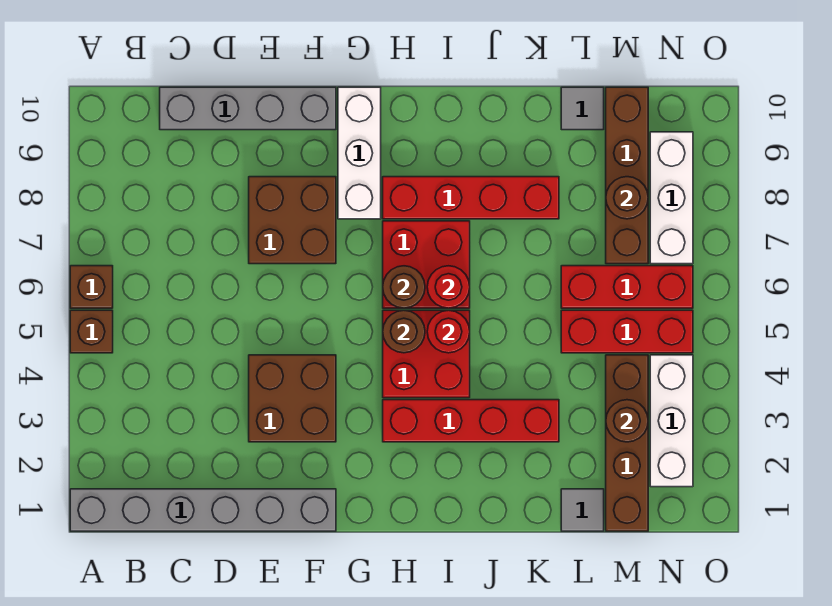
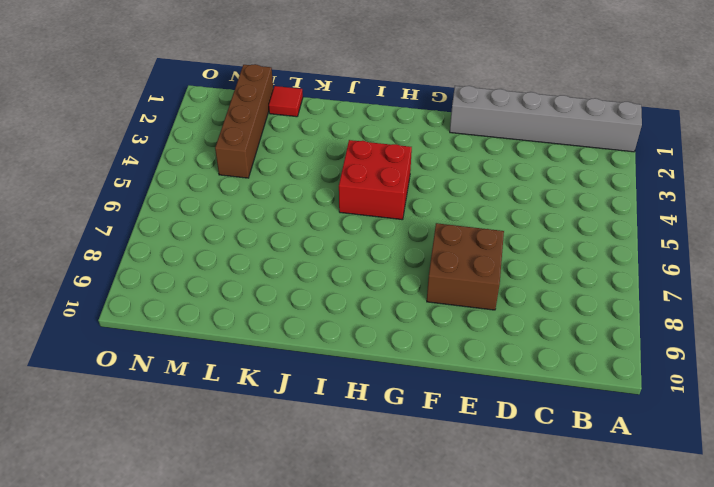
red tile L1 level 1 -> grey tile L1 level 1
none -> brown brick A5 level 1
none -> brown brick A6 level 1
none -> grey brick C10:F10 level 1

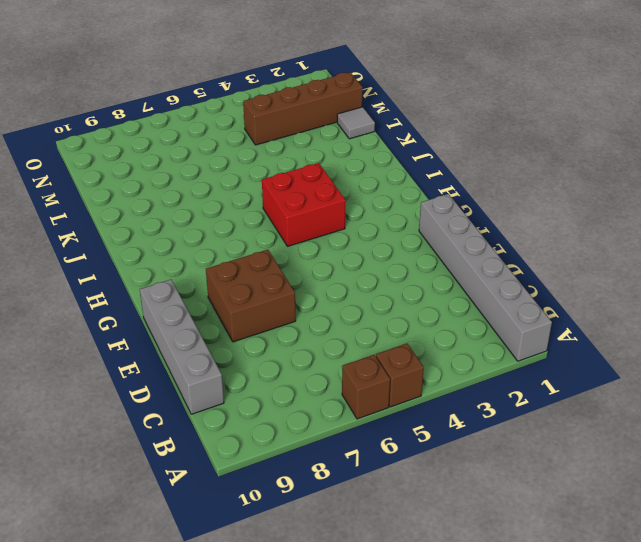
none -> brown brick E3:F4 level 1
none -> white brick G8:G10 level 1
none -> red brick H3:K3 level 1

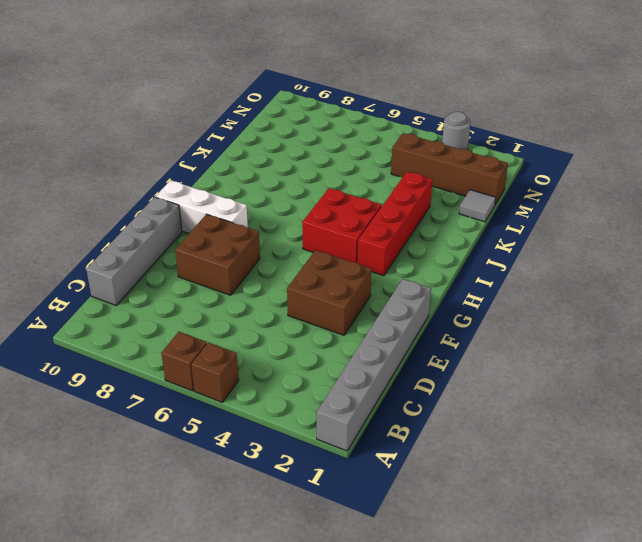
grey round brick O3 level 1 -> none
none -> red brick H6:I7 level 1
none -> red brick H8:K8 level 1
none -> red brick L5:N5 level 1

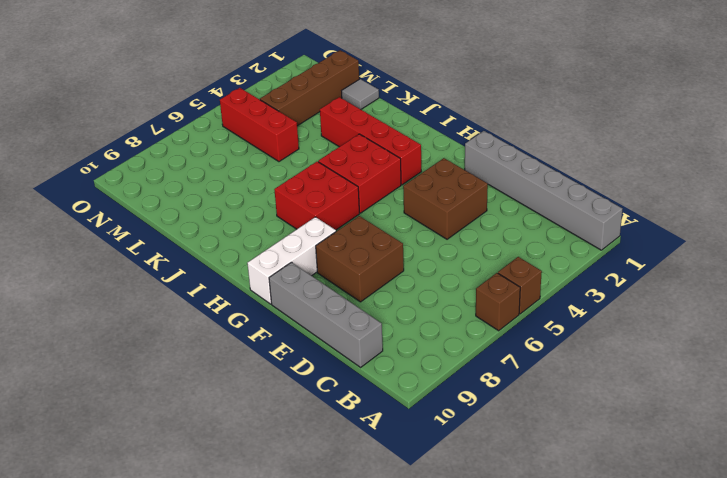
none -> red brick H8:K8 level 1
none -> red brick L6:N6 level 1
none -> grey tile L10 level 1

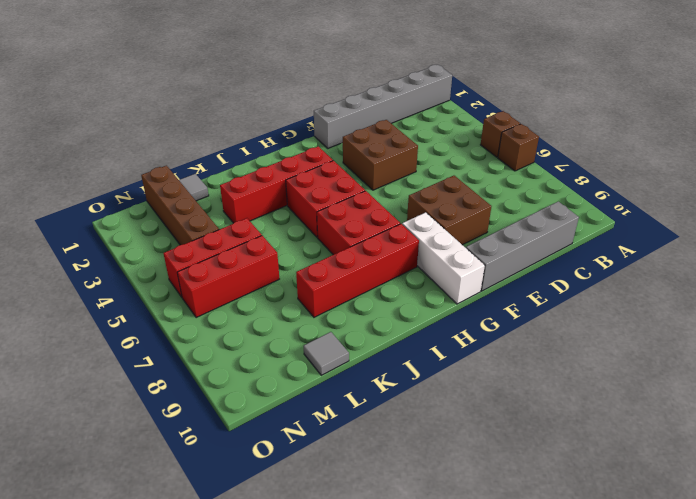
none -> brown brick M7:M10 level 1
none -> white brick N2:N4 level 1
none -> white brick N7:N9 level 1

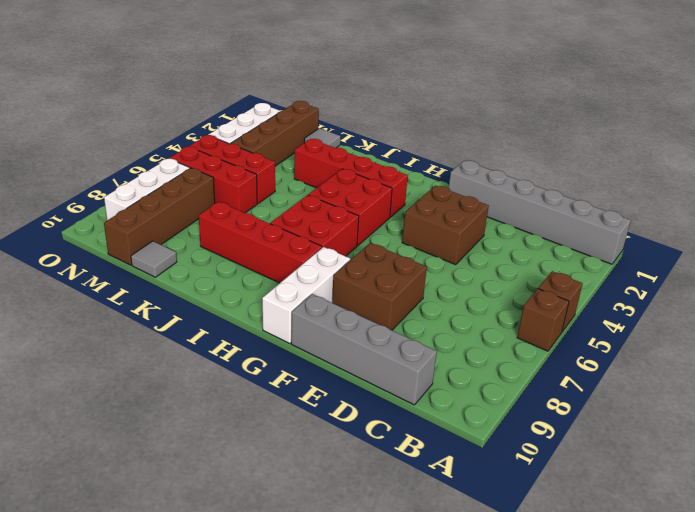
none -> brown round brick H5 level 2
none -> brown round brick H6 level 2
none -> red round brick I5 level 2

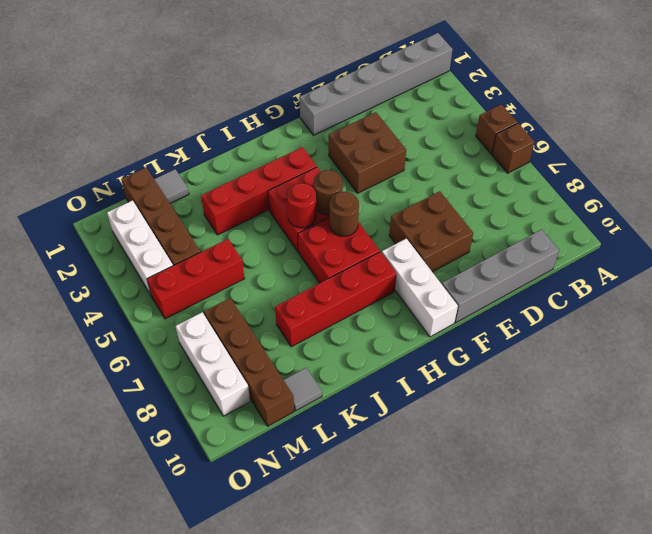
none -> red brick L6:N6 level 1
none -> red round brick I6 level 2
none -> brown round brick M3 level 2

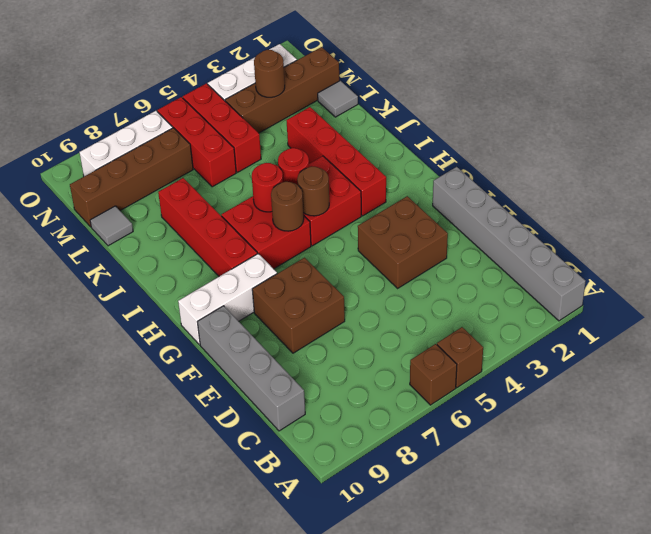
none -> brown round brick M8 level 2

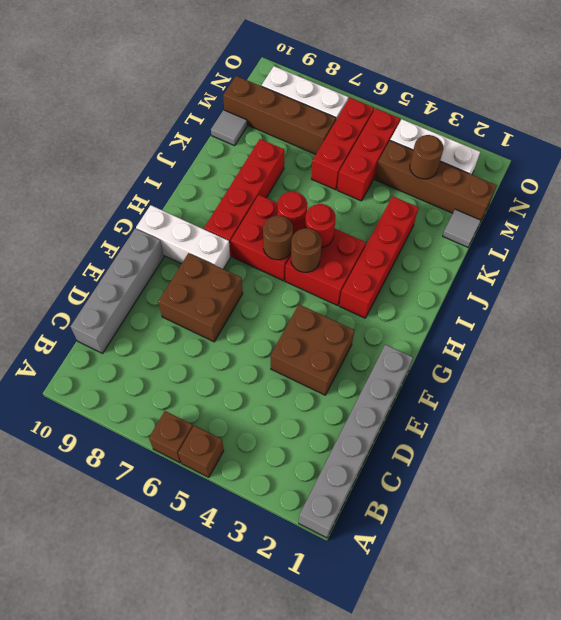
none -> brown round brick M8 level 2

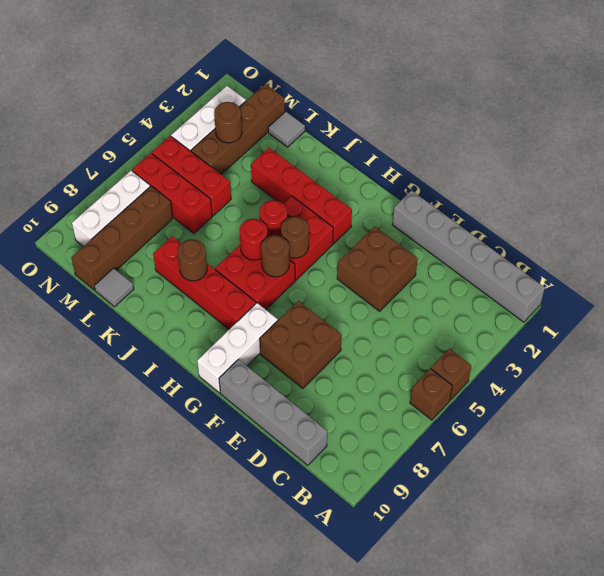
brown round brick J8 level 2 -> brown round brick M8 level 2

